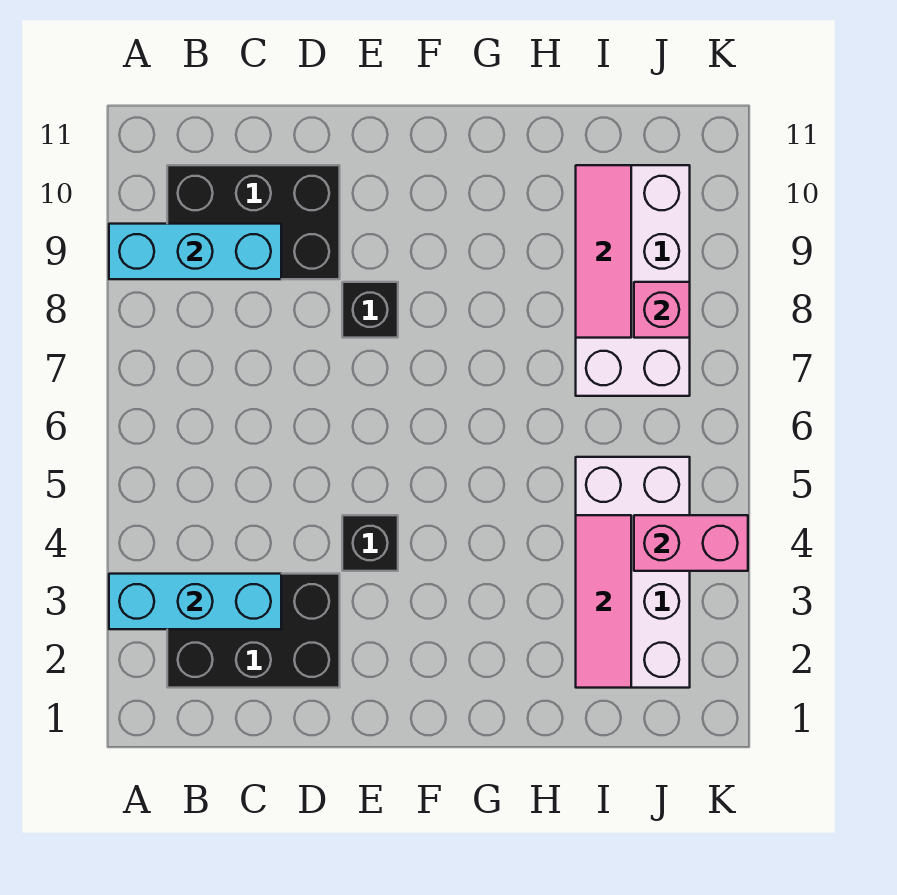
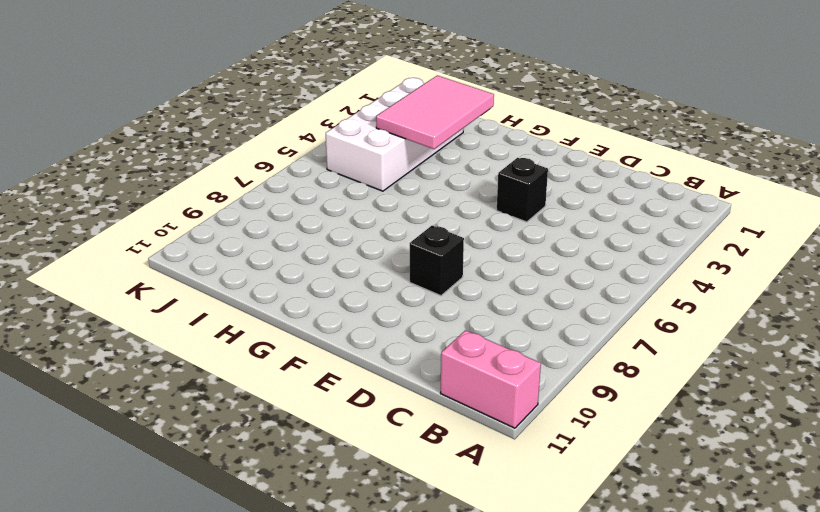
pink brick A11:B11 level 1 -> pink brick J4:K4 level 2
pink tile H2:I4 level 2 -> pink tile I2:I4 level 2
none -> black brick B2:D3 level 1
none -> black brick B9:D10 level 1
none -> white brick I7:J10 level 1

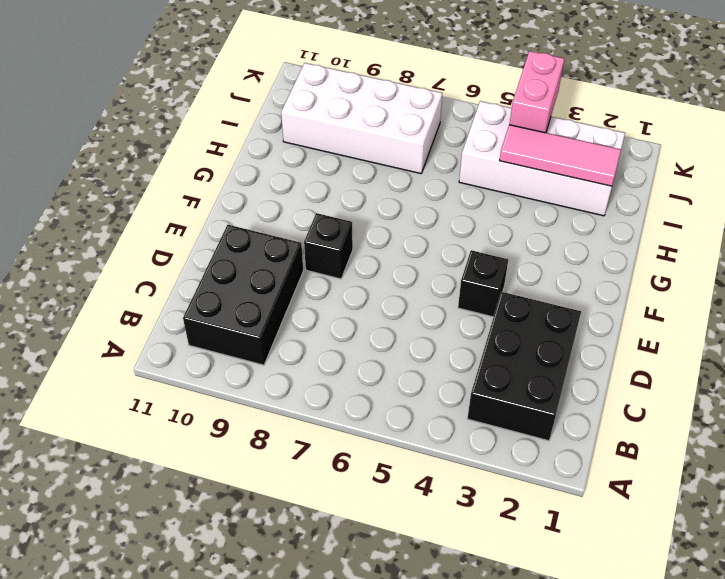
none -> cyan brick A3:C3 level 2
none -> cyan brick A9:C9 level 2
none -> pink tile I8:I10 level 2

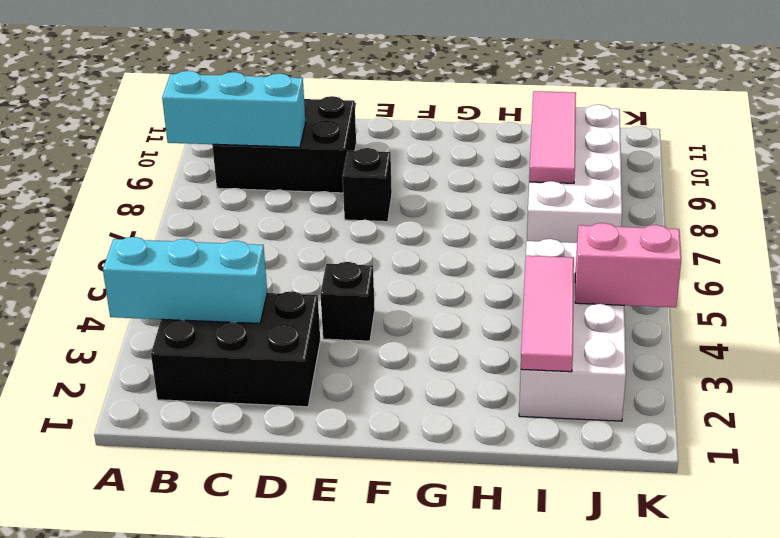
none -> pink brick J8 level 2

